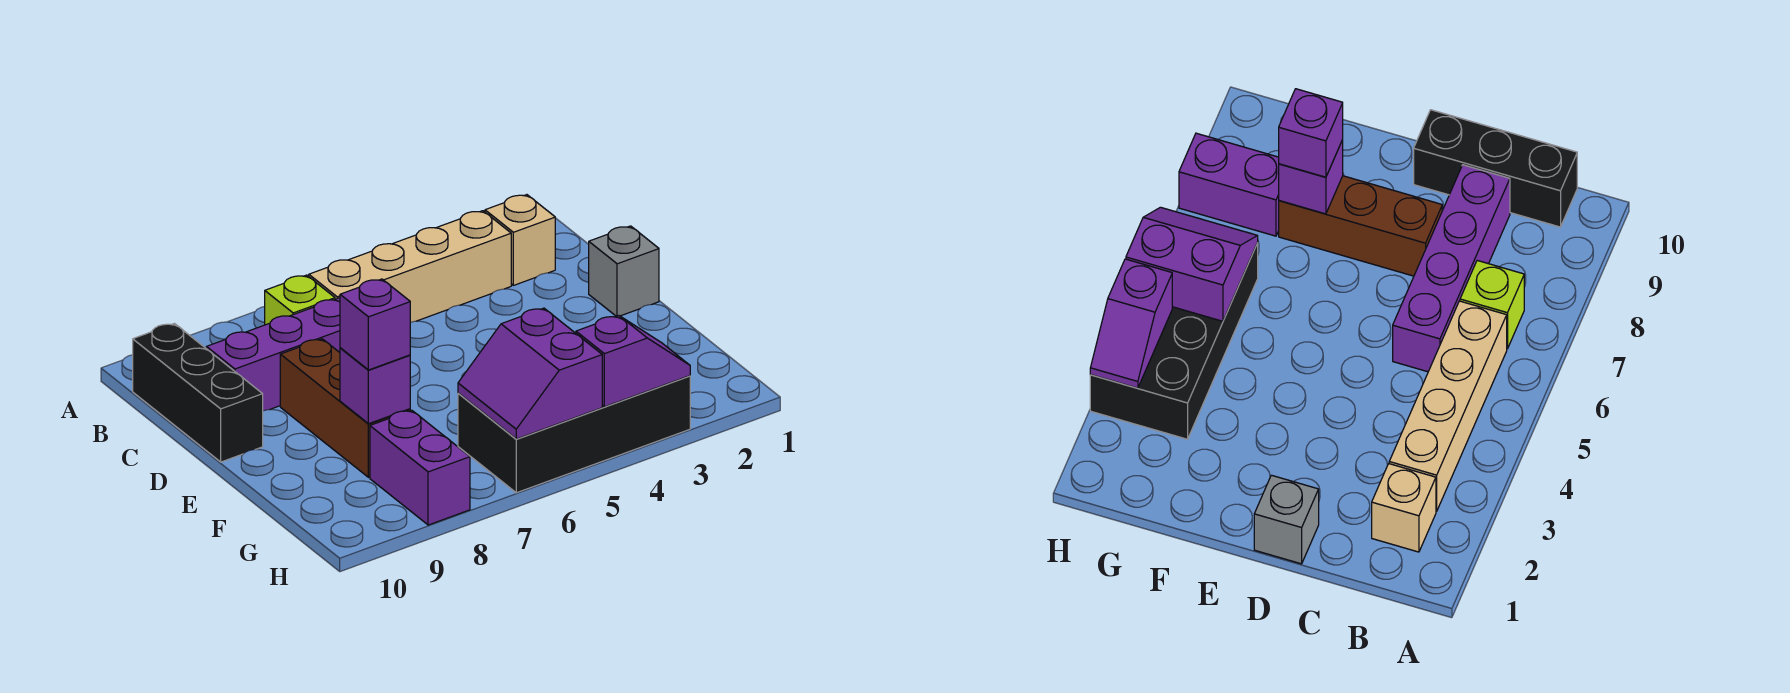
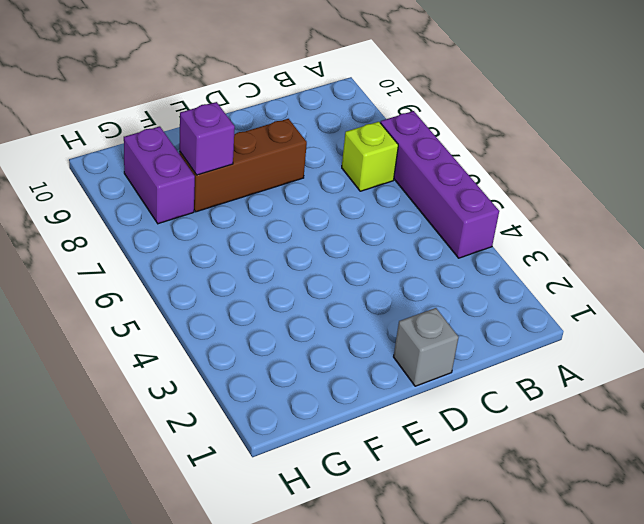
purple brick A4:A7 level 1 -> purple brick C6:C9 level 1
purple brick G8:G9 level 1 -> purple brick G8:H8 level 1
none -> tan brick B2 level 1
none -> tan brick B3:B6 level 1
none -> black brick B10:D10 level 1

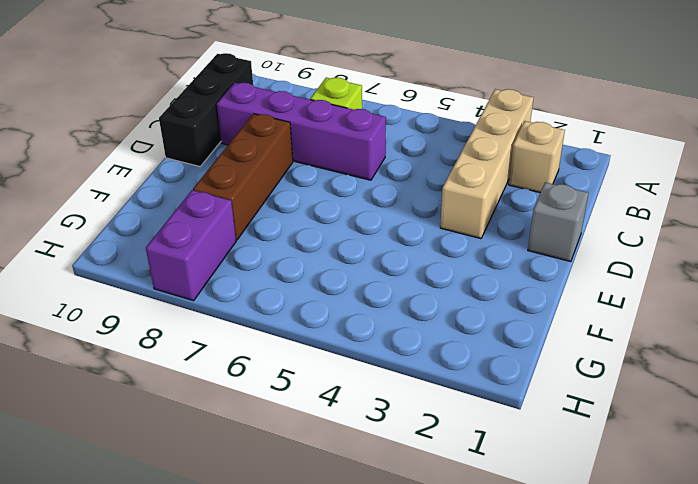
tan brick A3:D3 level 1 -> tan brick B3:B6 level 1
none -> black brick G3:H6 level 1
none -> purple brick F8 level 2
none -> purple slope G5:H6 level 2 top 5

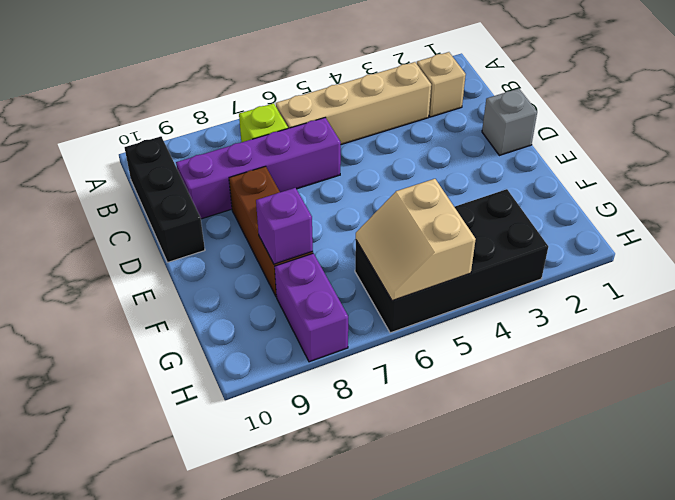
tan slope G5:H6 level 2 top 5 -> purple slope G5:H6 level 2 top 5
none -> purple slope H3:H4 level 2 top 4
none -> purple brick F8 level 3

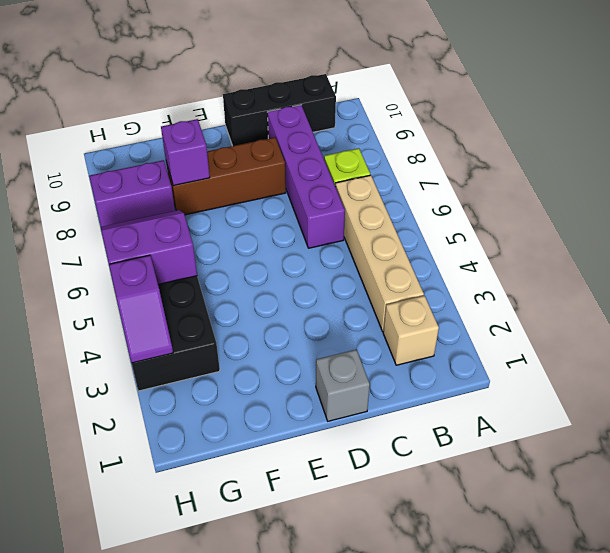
none -> purple brick F8 level 3

